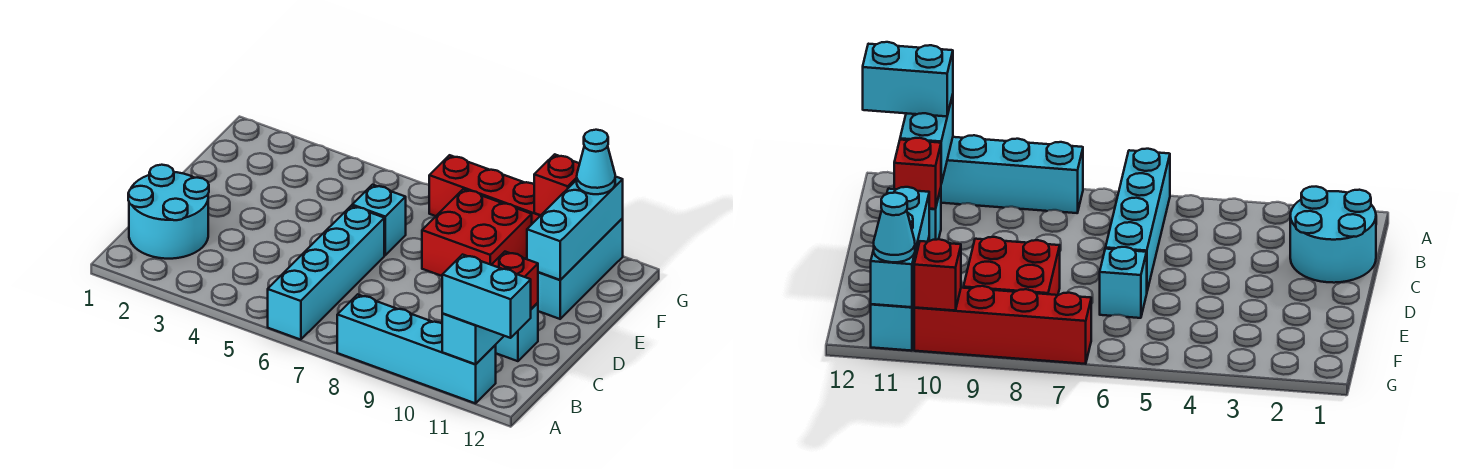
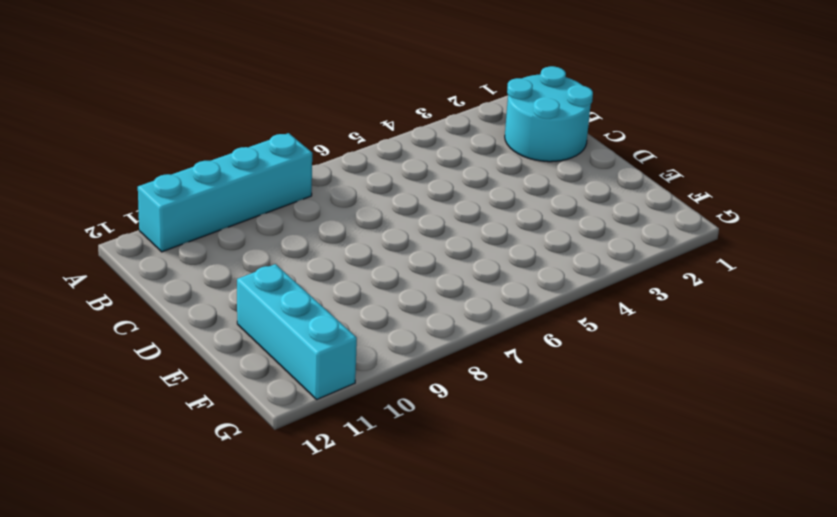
none -> cyan brick A6:D6 level 1
none -> cyan brick C11 level 1
none -> cyan brick E6 level 1

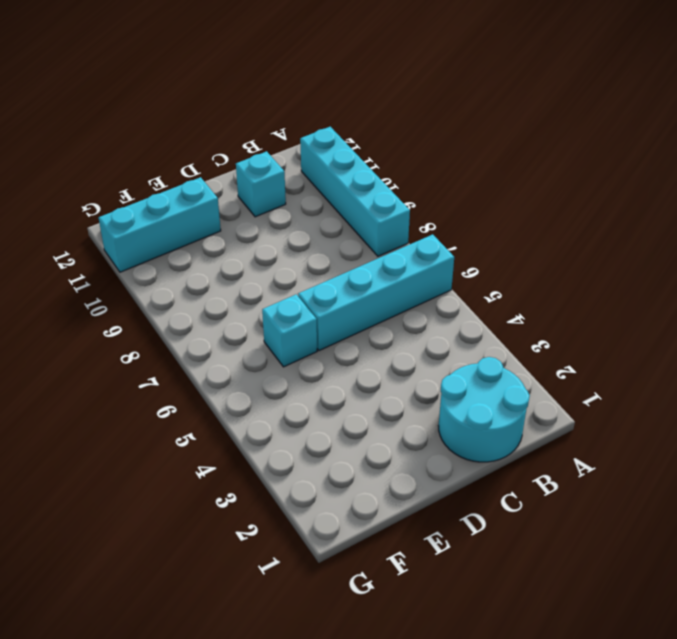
none -> red brick E8:F9 level 1
none -> red brick G7:G10 level 1
none -> cyan brick A11:B11 level 2

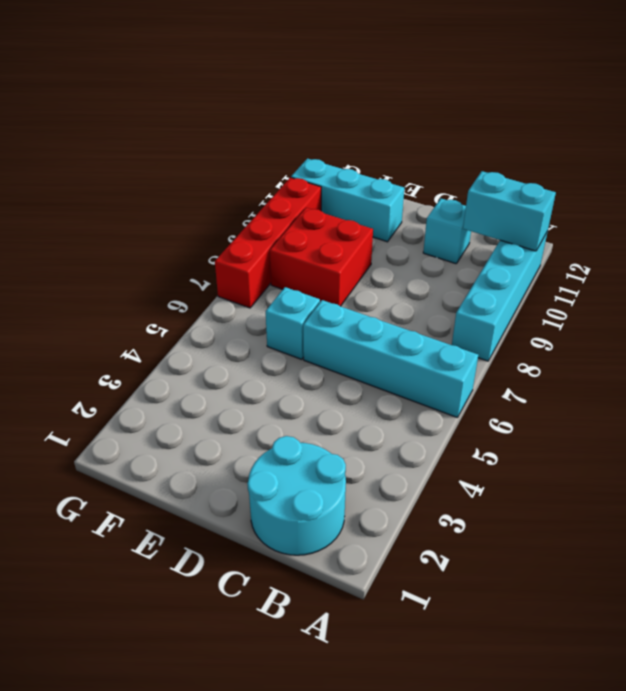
none -> red brick C11 level 2
none -> cyan brick E11:G11 level 2
none -> red brick G10 level 2

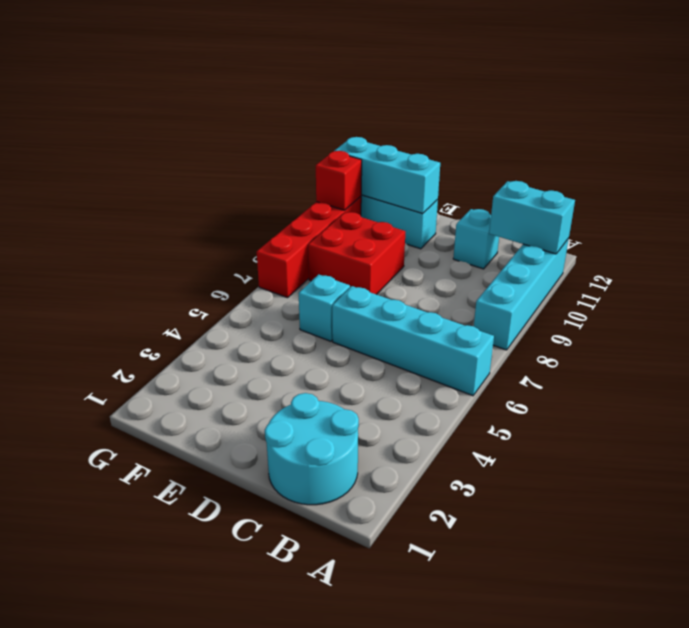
none -> red brick C11 level 2
none -> cyan brick A11:A12 level 3
none -> cyan cone G11 level 3

